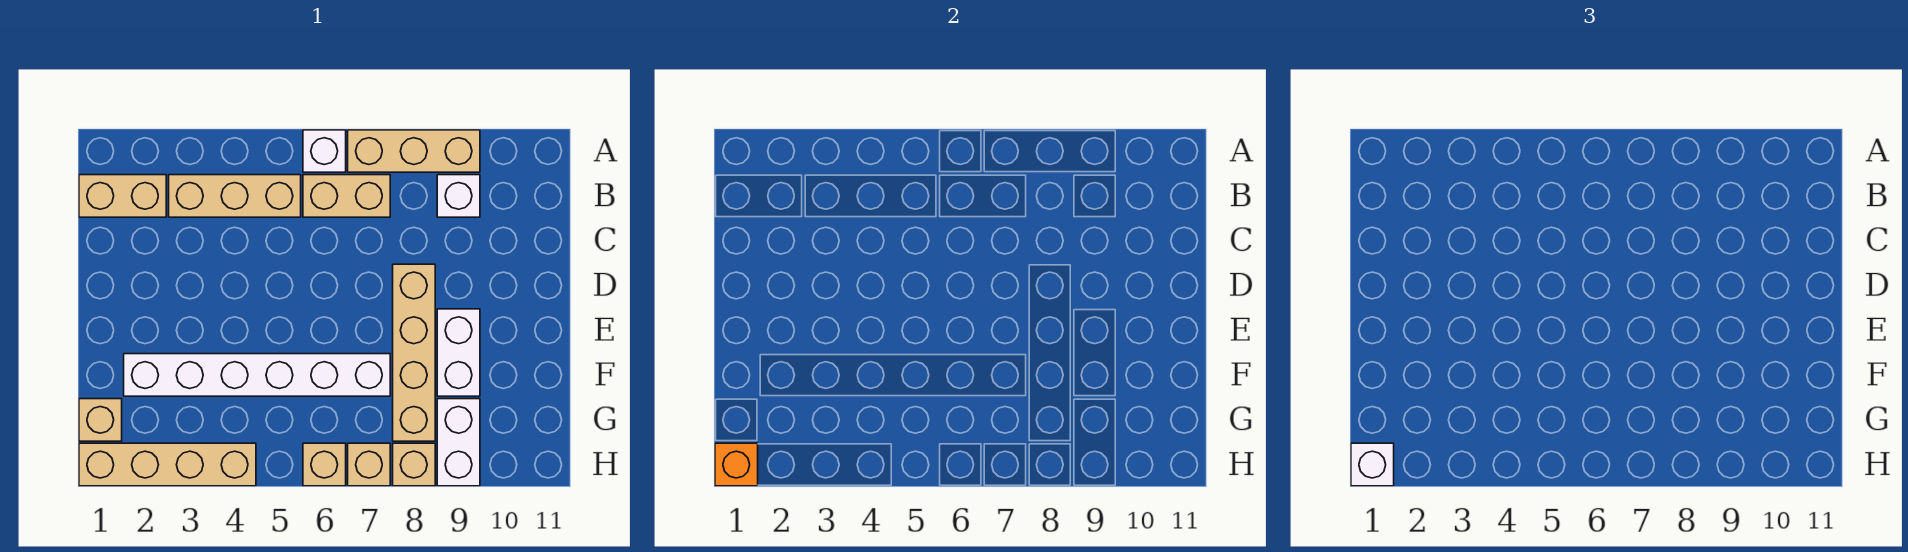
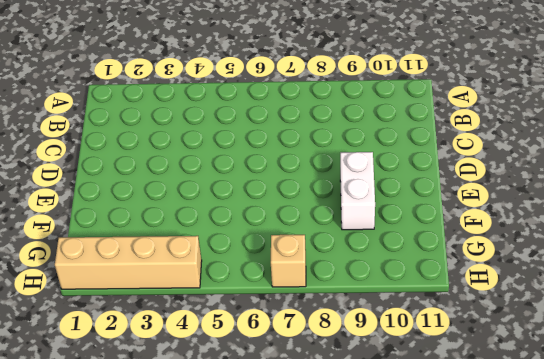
none -> white brick A6 level 1
none -> tan brick A7:A9 level 1
none -> tan brick B1:B2 level 1

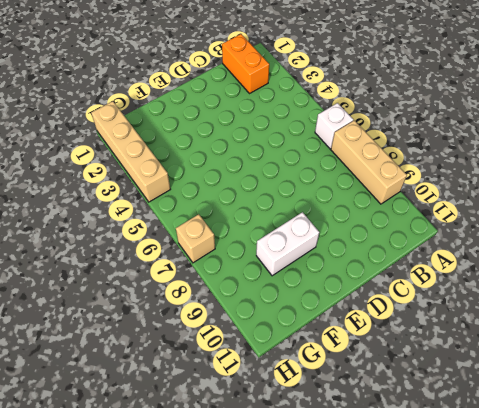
orange brick B1:B2 level 1 -> tan brick B1:B2 level 1
none -> tan brick B3:B5 level 1
none -> tan brick B6:B7 level 1
none -> white brick B9 level 1

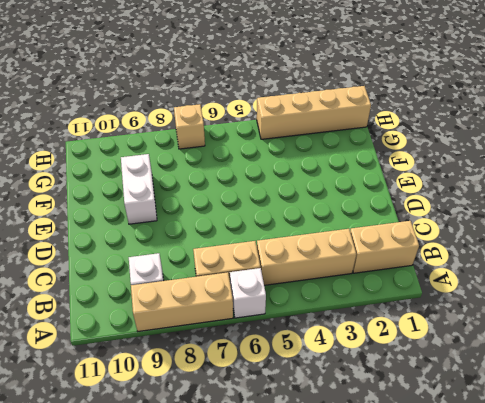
none -> tan brick D8:G8 level 1
none -> white brick F2:F7 level 1
none -> tan brick G1 level 1

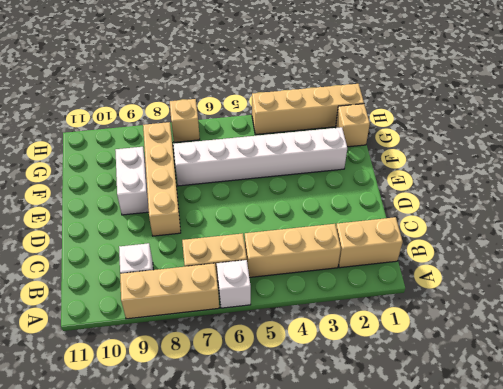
none -> white brick G9:H9 level 1
none -> tan brick H6 level 1
none -> tan brick H8 level 1

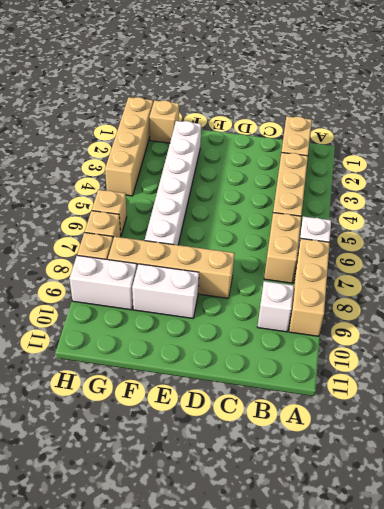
none -> orange brick H1 level 2
none -> white brick H1 level 3

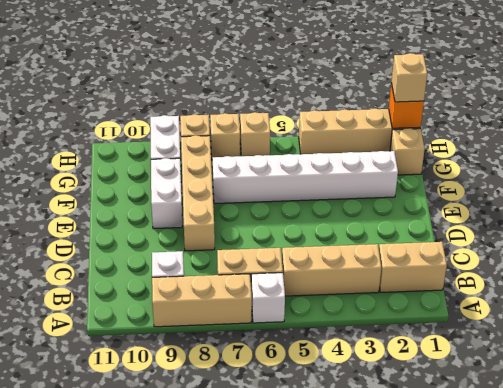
tan brick H1 level 3 -> white brick H1 level 3

